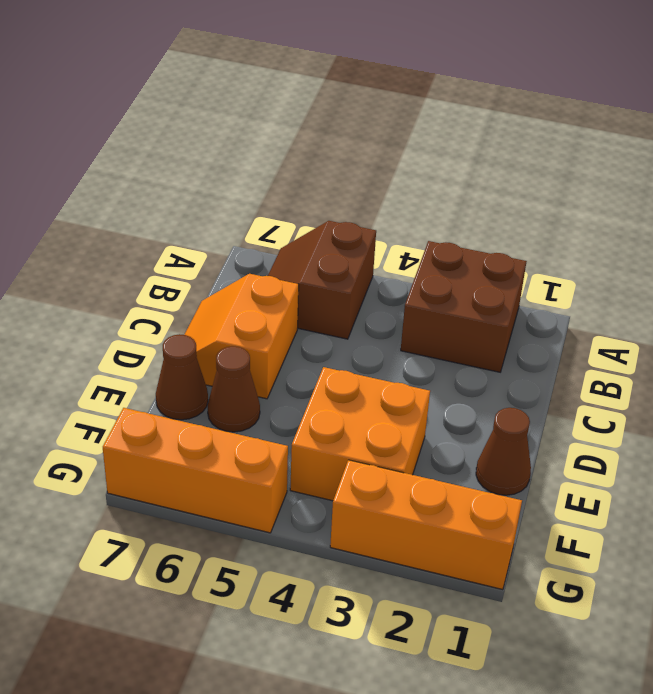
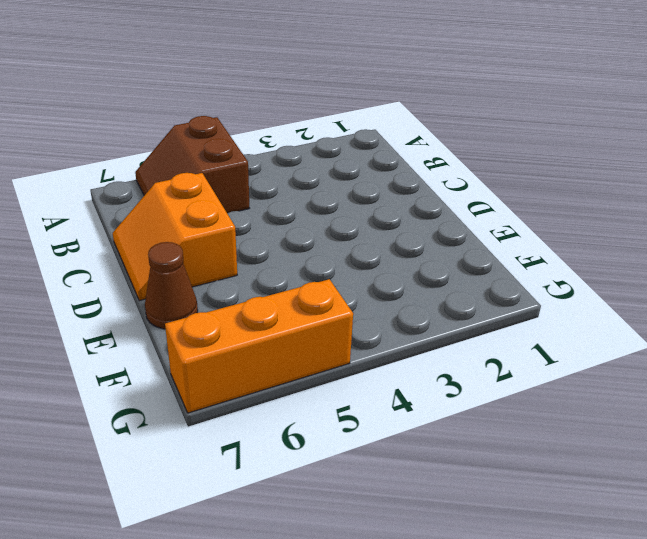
none -> brown brick A2:B3 level 1
none -> brown cone E1 level 1

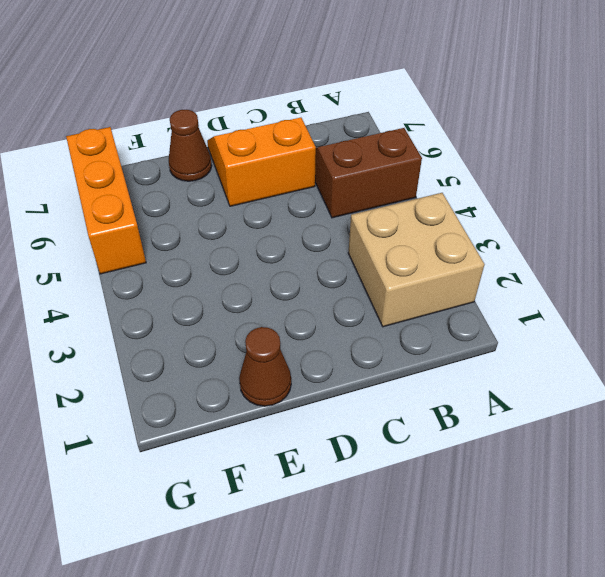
tan brick A2:B3 level 1 -> brown brick A2:B3 level 1
none -> orange brick E3:F4 level 1
none -> brown cone E6 level 1

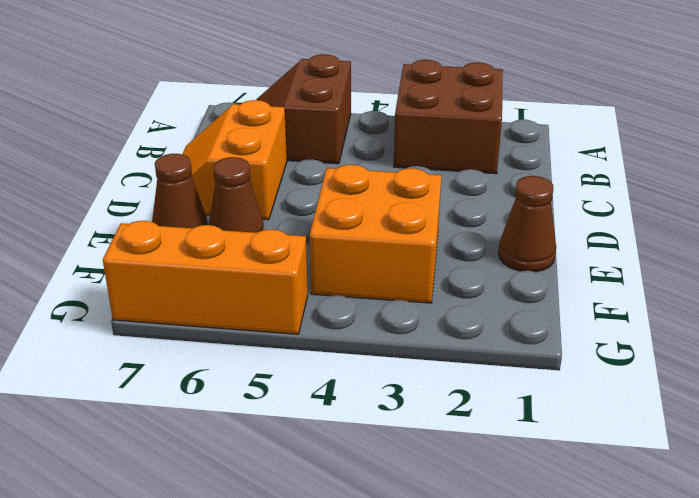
none -> orange brick G1:G3 level 1

